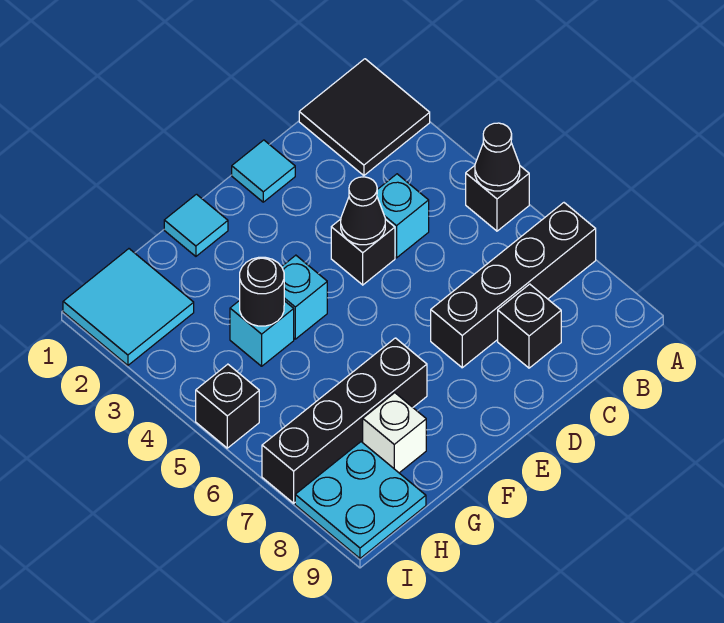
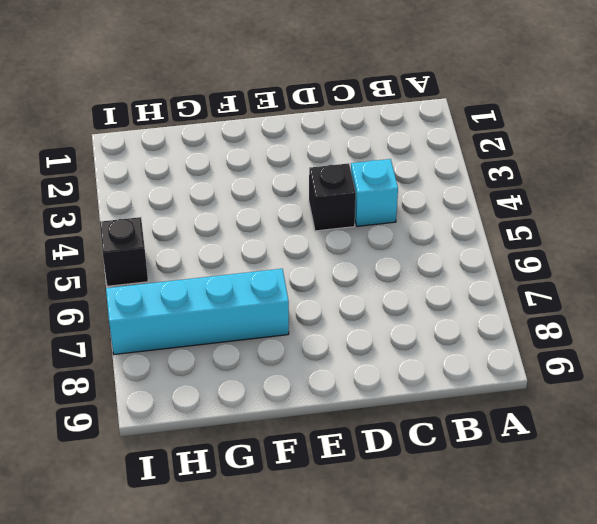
cyan brick F7:I7 level 1 -> black brick F7:I7 level 1
none -> black tile A1:B2 level 1
none -> black brick A5 level 1
none -> black brick A7:D7 level 1

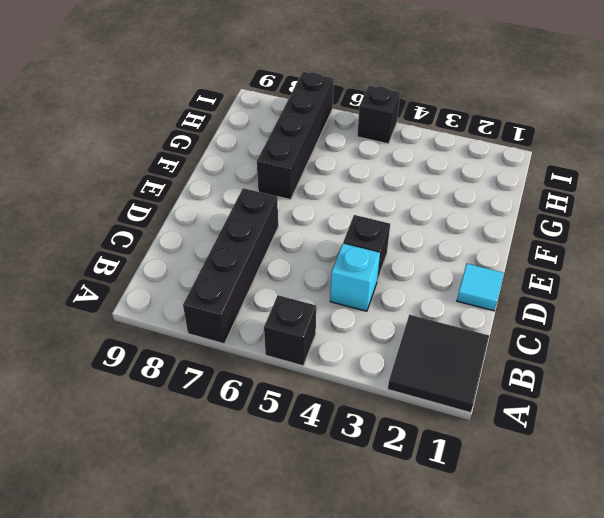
none -> black brick C8 level 1
none -> cyan tile F1 level 1
none -> cyan brick F4 level 1

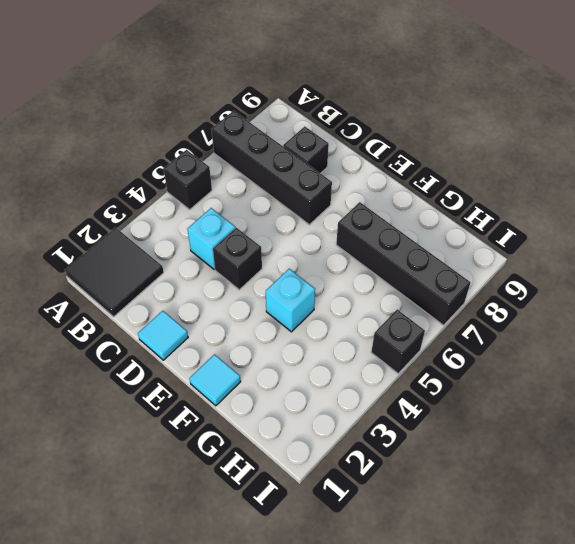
none -> cyan brick G4 level 1
none -> white brick G8 level 1
none -> cyan tile H1:I2 level 1

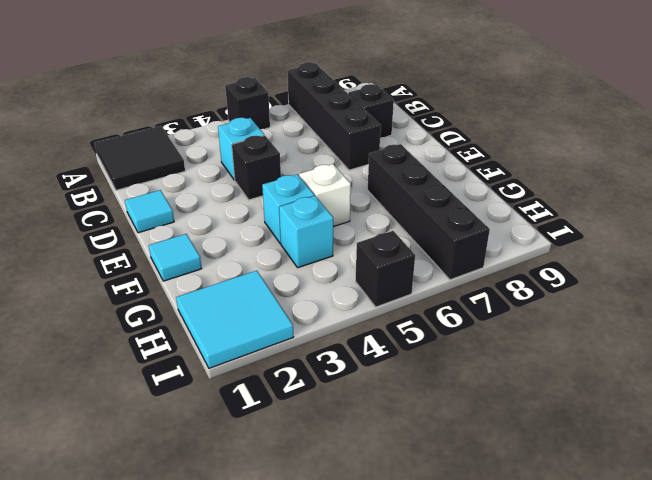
white brick F5 level 1 -> white brick G8 level 1
none -> cyan plate H8:I9 level 1
none -> black cone A5 level 2
none -> black cone D4 level 2

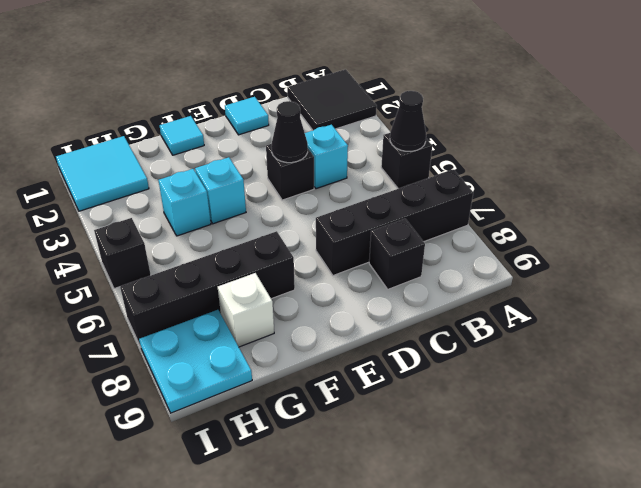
none -> black round brick G4 level 2

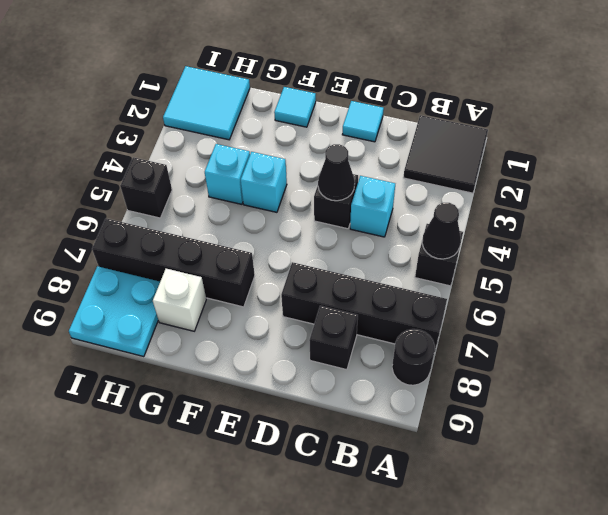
black round brick A8 level 1 -> black round brick G4 level 2

